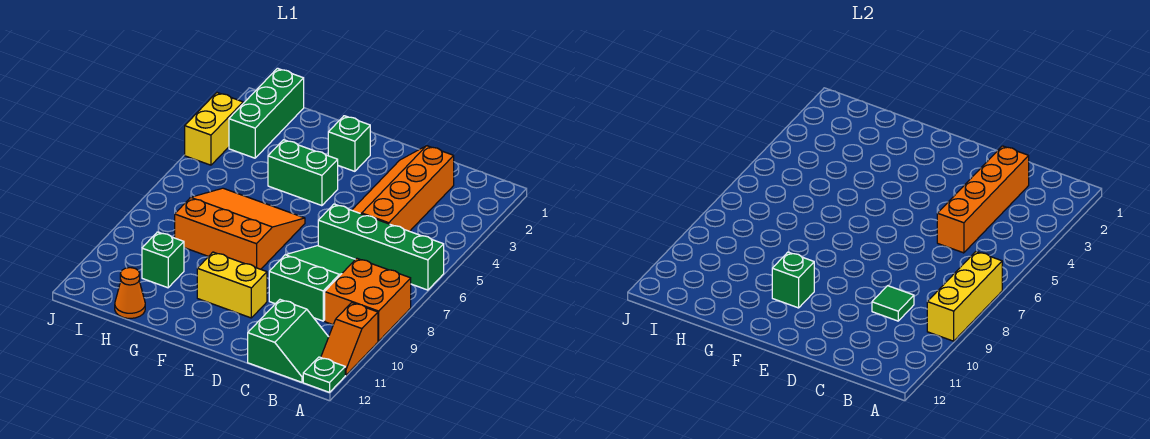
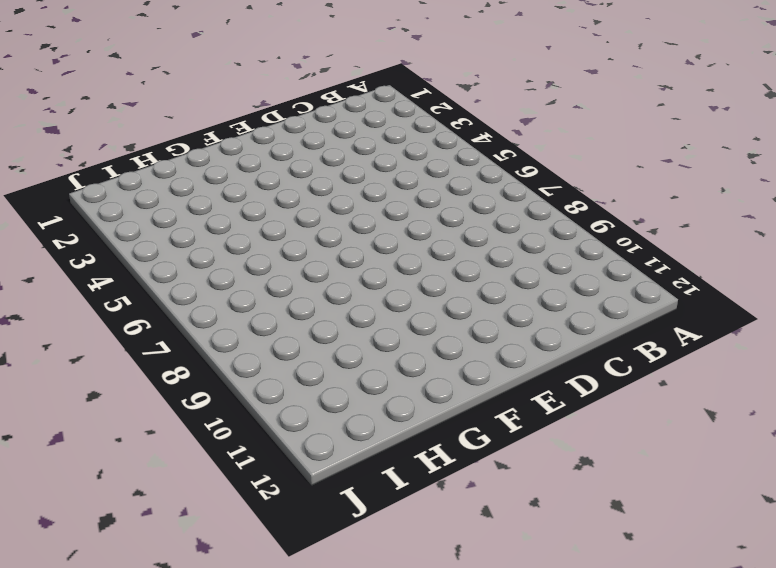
none -> green brick A6:D6 level 1
none -> orange brick A8:B9 level 1
none -> orange slope A10:A11 level 1 top 10

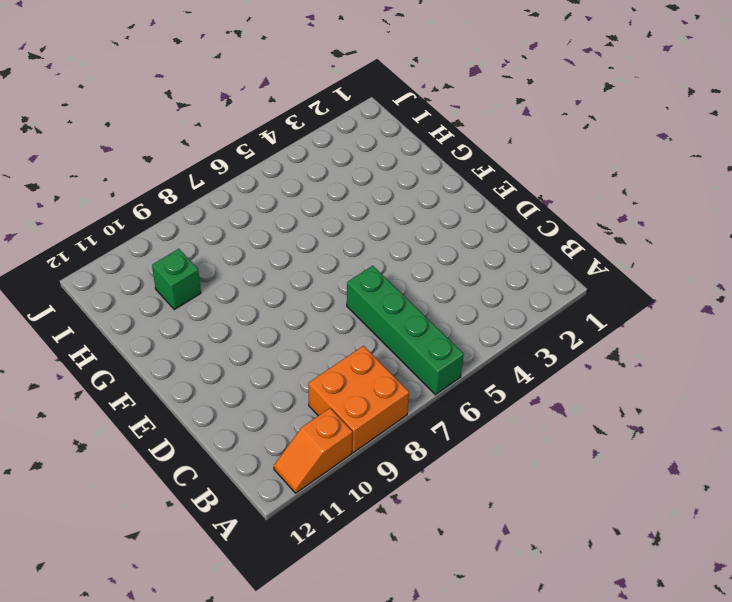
none -> green plate A12 level 1
none -> green slope B11:C12 level 1 top C
none -> orange slope C2:D5 level 1 top C

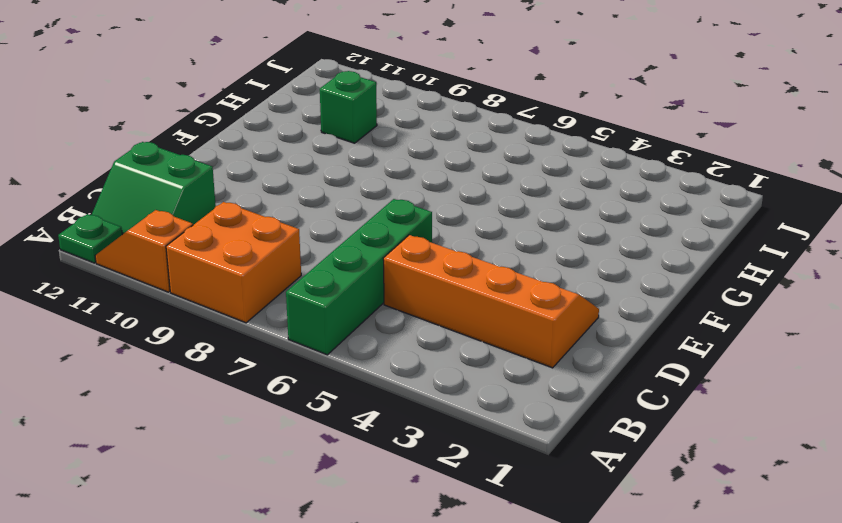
none -> green slope C7:D9 level 1 top 9
none -> yellow brick E10:F10 level 1
none -> green brick F2 level 1

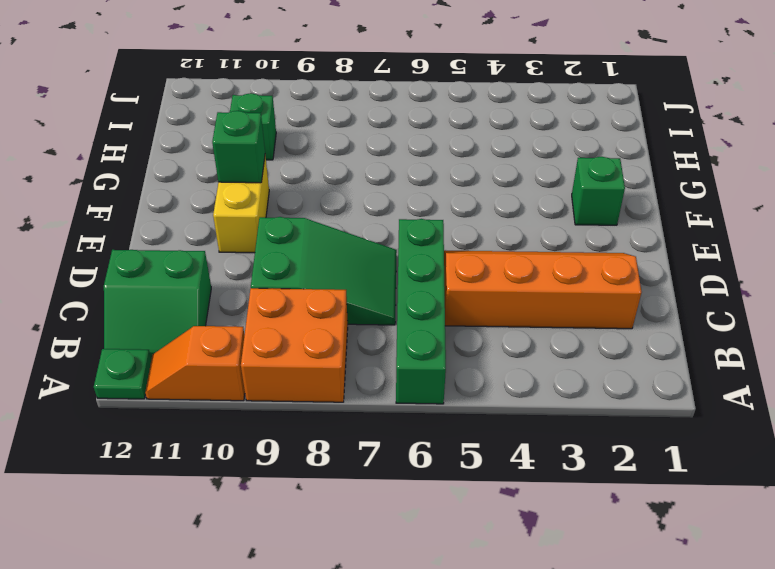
none -> green brick F4:G4 level 1
none -> orange slope F6:H8 level 1 top 8
none -> orange cone H12 level 1

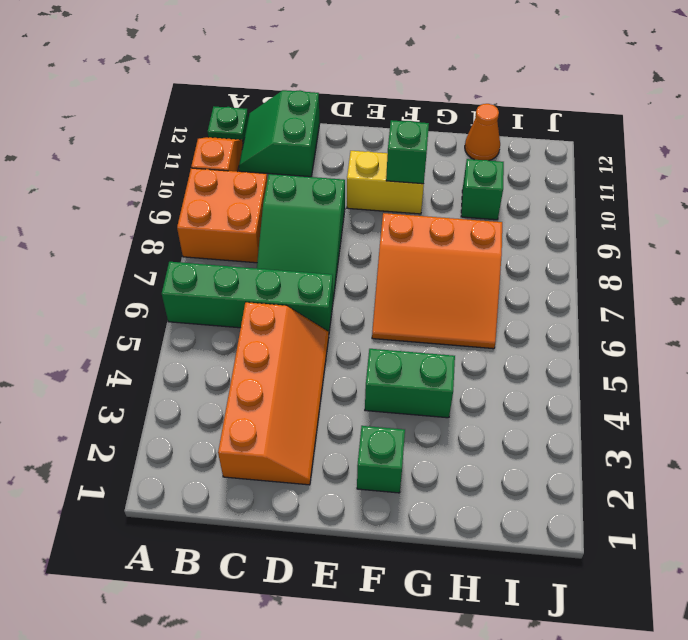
none -> green brick I1:I3 level 1
none -> yellow brick J3:J4 level 1
none -> yellow brick A7:A9 level 2

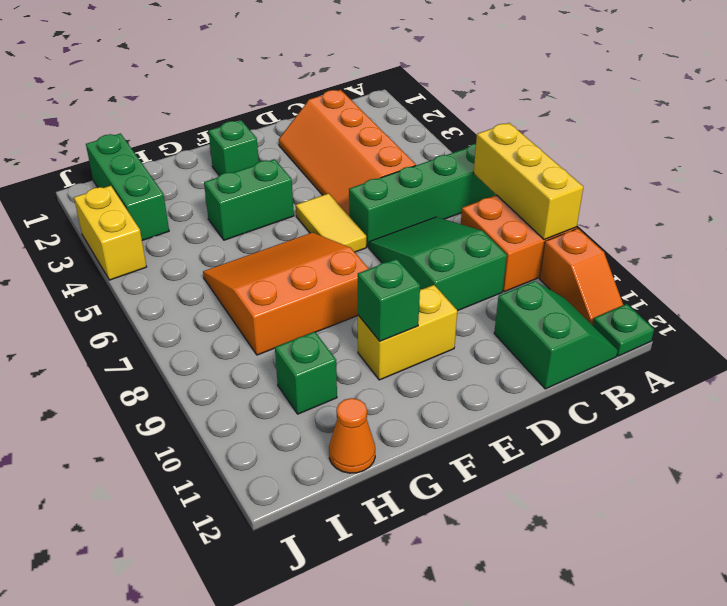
yellow tile E5:E6 level 1 -> none
none -> orange brick C2:C5 level 2
none -> green tile C9 level 2

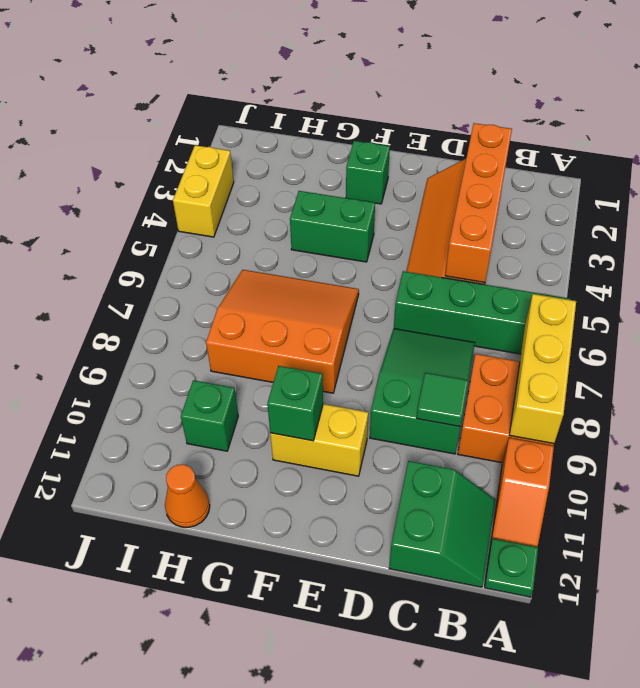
none -> green brick I1:I3 level 1

